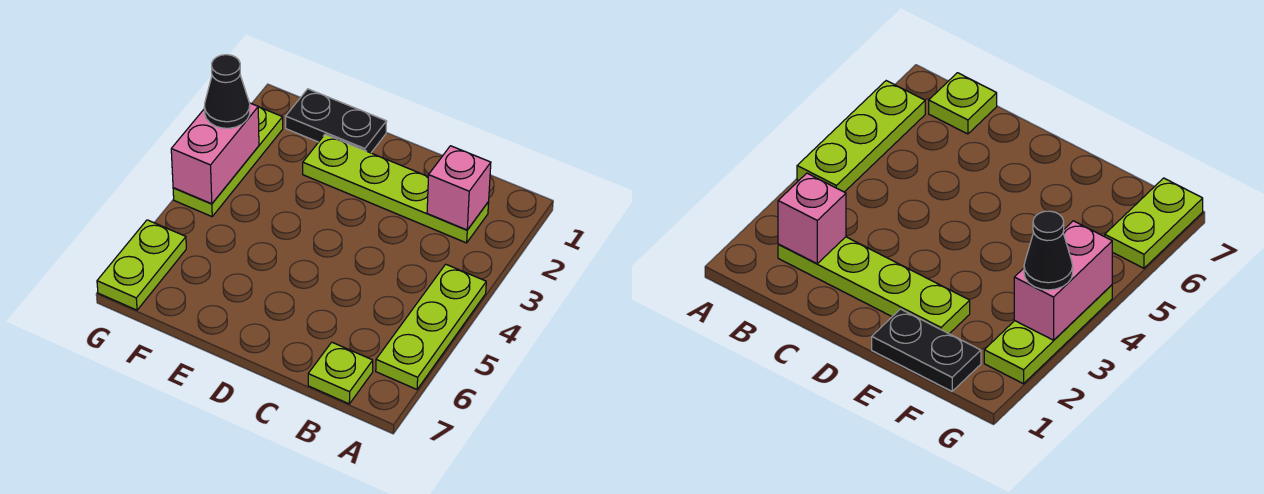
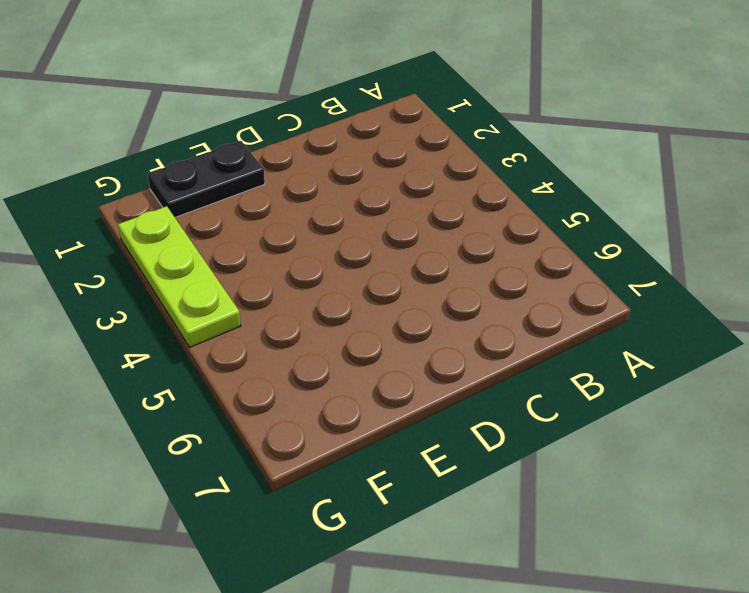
none -> lime plate A4:A6 level 1
none -> lime plate B2:E2 level 1

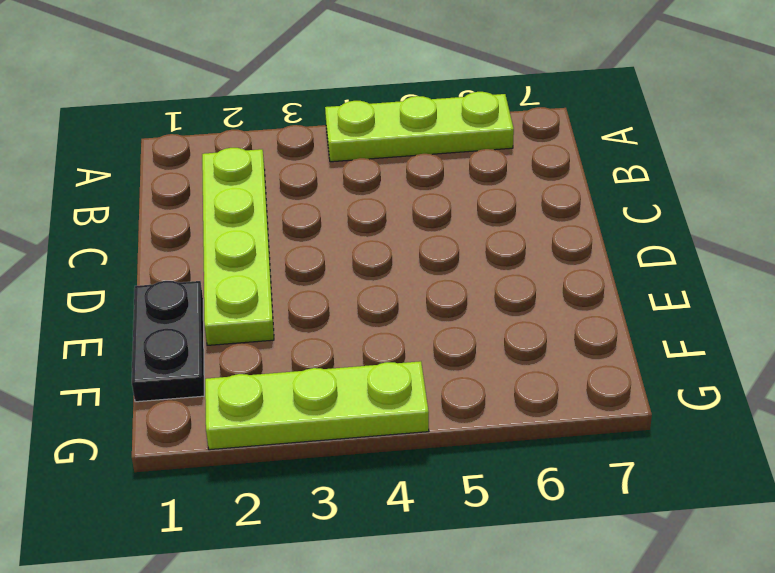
none -> lime plate B7 level 1
none -> lime plate G6:G7 level 1

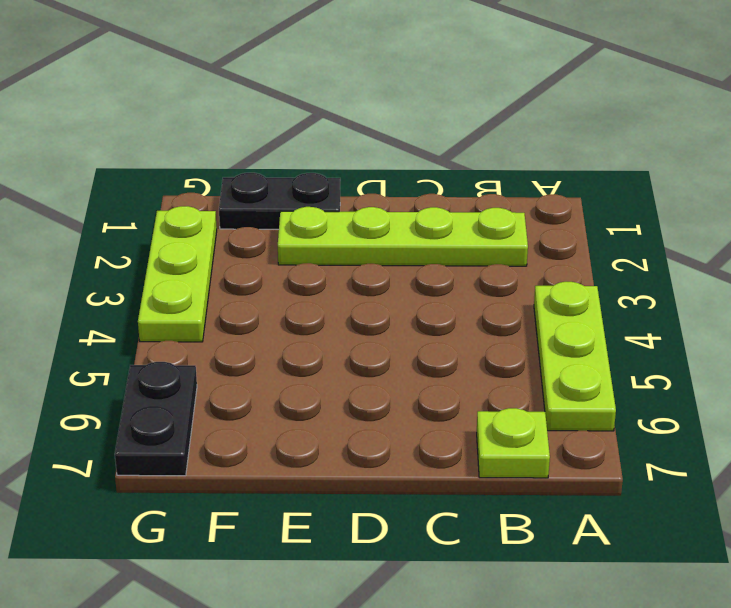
black plate G6:G7 level 1 -> lime plate G6:G7 level 1
none -> pink brick B2 level 2
none -> pink brick G3:G4 level 2

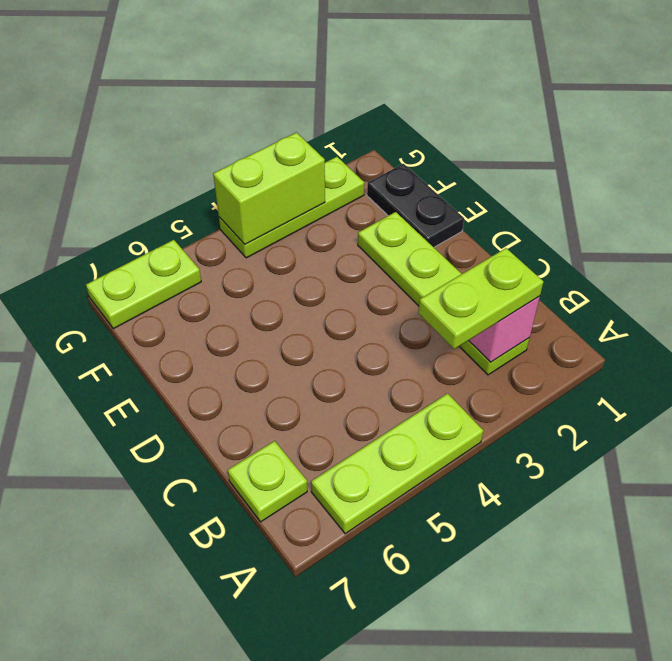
lime plate B2:B3 level 3 -> none
lime brick G3:G4 level 2 -> pink brick G3:G4 level 2
none -> black cone G3 level 3

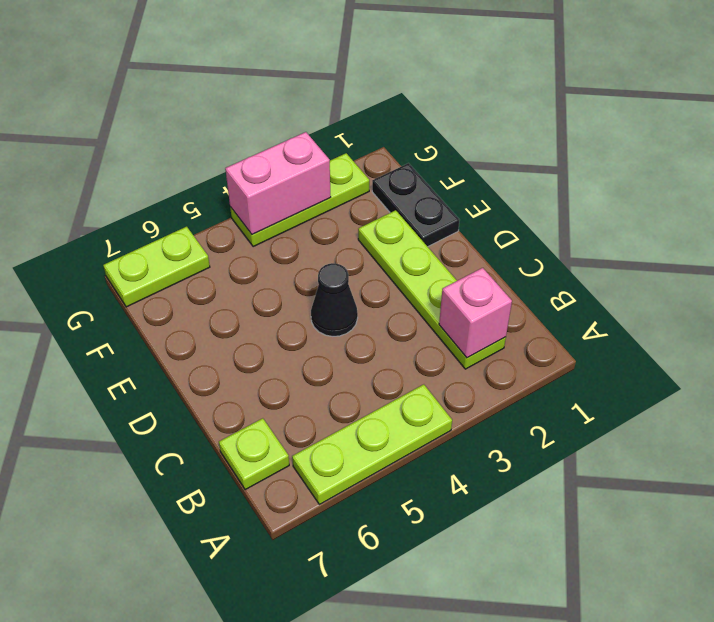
black cone D4 level 1 -> black cone G3 level 3

